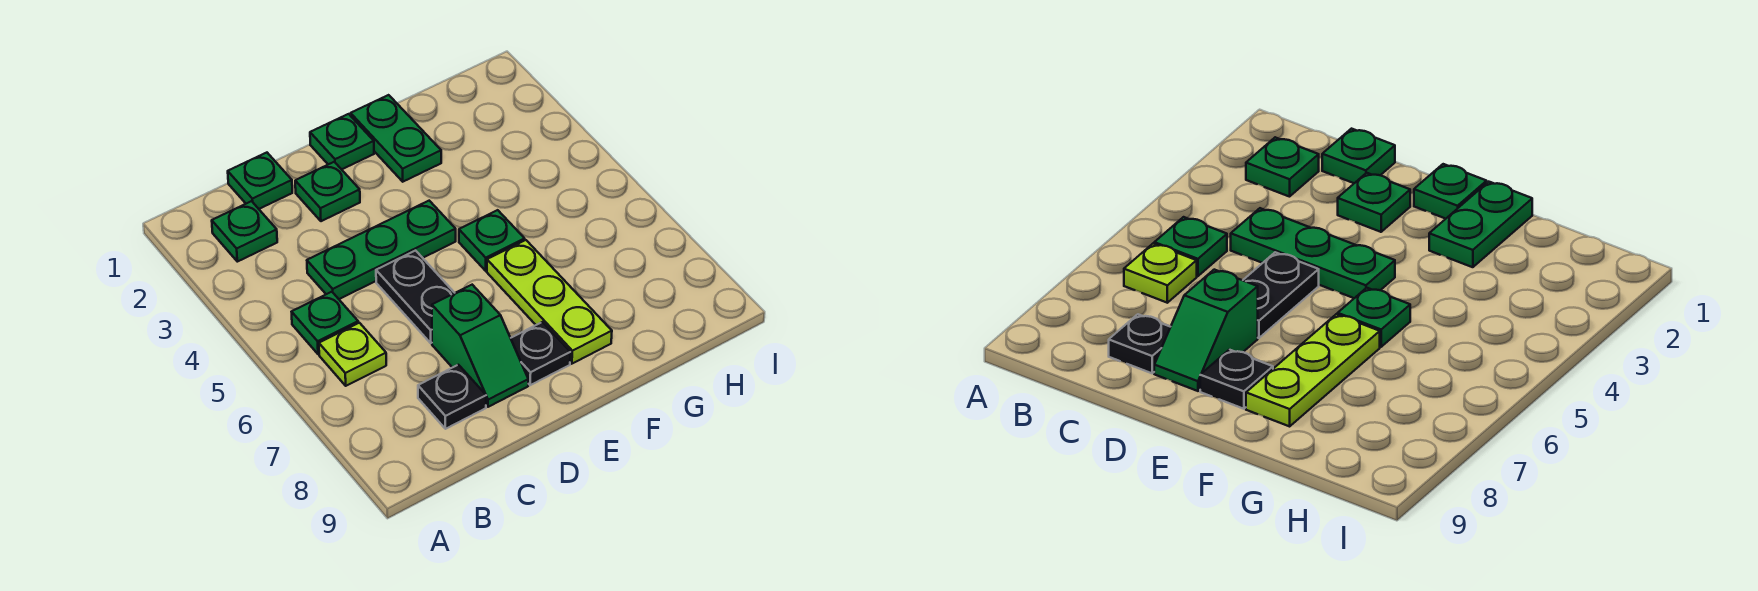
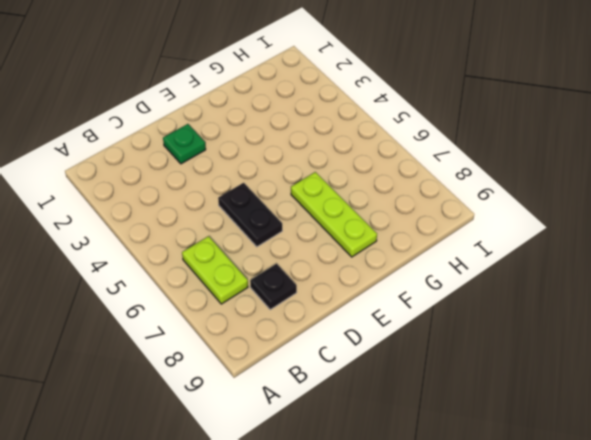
lime plate B6:B7 level 1 -> lime plate B6 level 1
none -> green plate B2 level 1
none -> green plate B5 level 1
none -> green plate C1 level 1

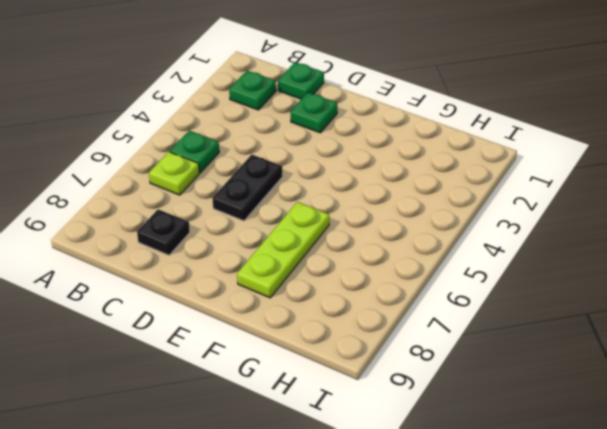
none -> green plate C4:E4 level 1
none -> green slope D7:D8 level 1 top 7
none -> green plate E1 level 1

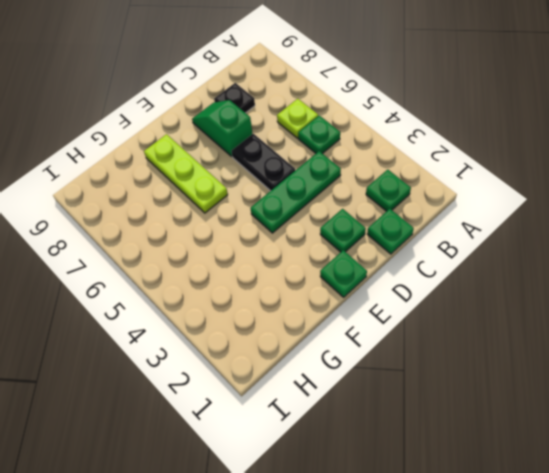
none -> black plate E8 level 1
none -> green plate F1:F2 level 1
none -> green plate F5 level 1

